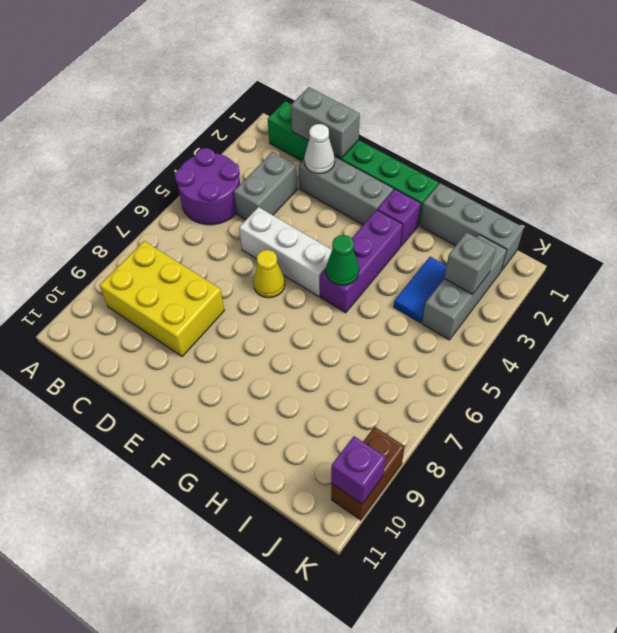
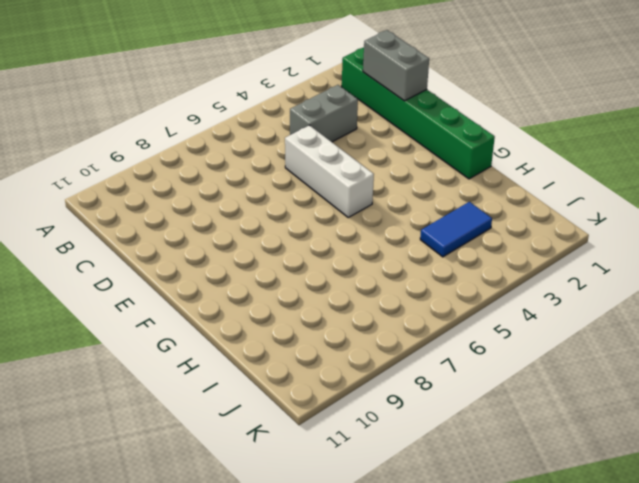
none -> purple round brick A4:B5 level 1
none -> yellow brick B8:D9 level 1
none -> grey brick D2:F2 level 1

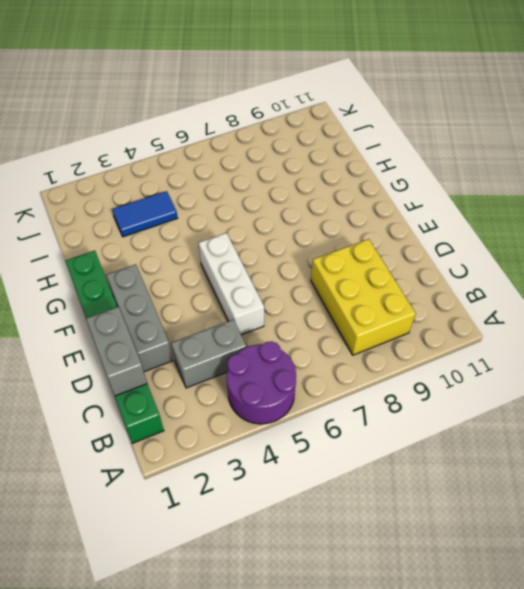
none -> yellow cone E6 level 1
none -> purple brick G2 level 1
none -> purple brick G3:G5 level 1

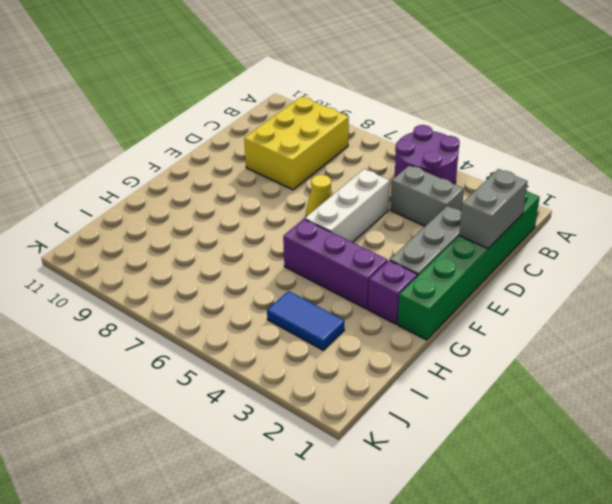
none -> grey brick H1:J1 level 1
none -> grey brick J2:J4 level 1
none -> brown brick K9:K10 level 1

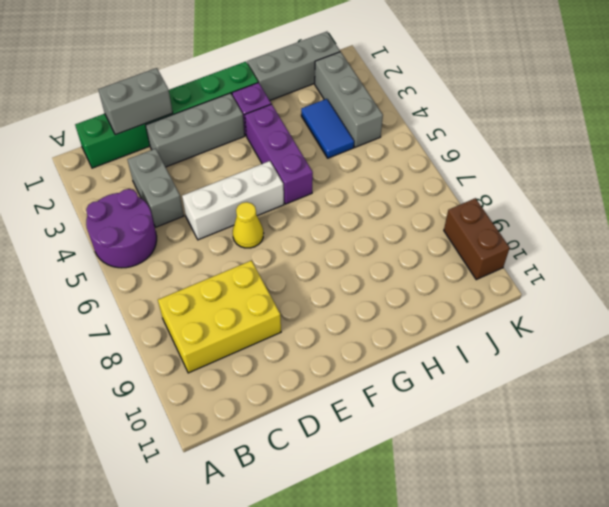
none -> white cone D2 level 2
none -> green cone G5 level 2
none -> grey brick J3 level 2

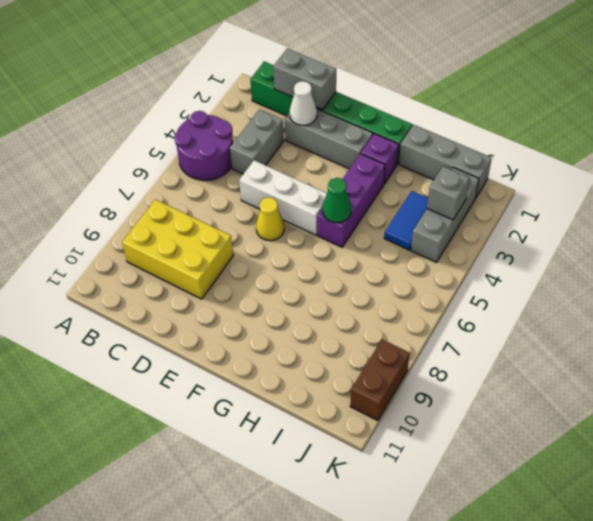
none -> purple brick K10 level 2

